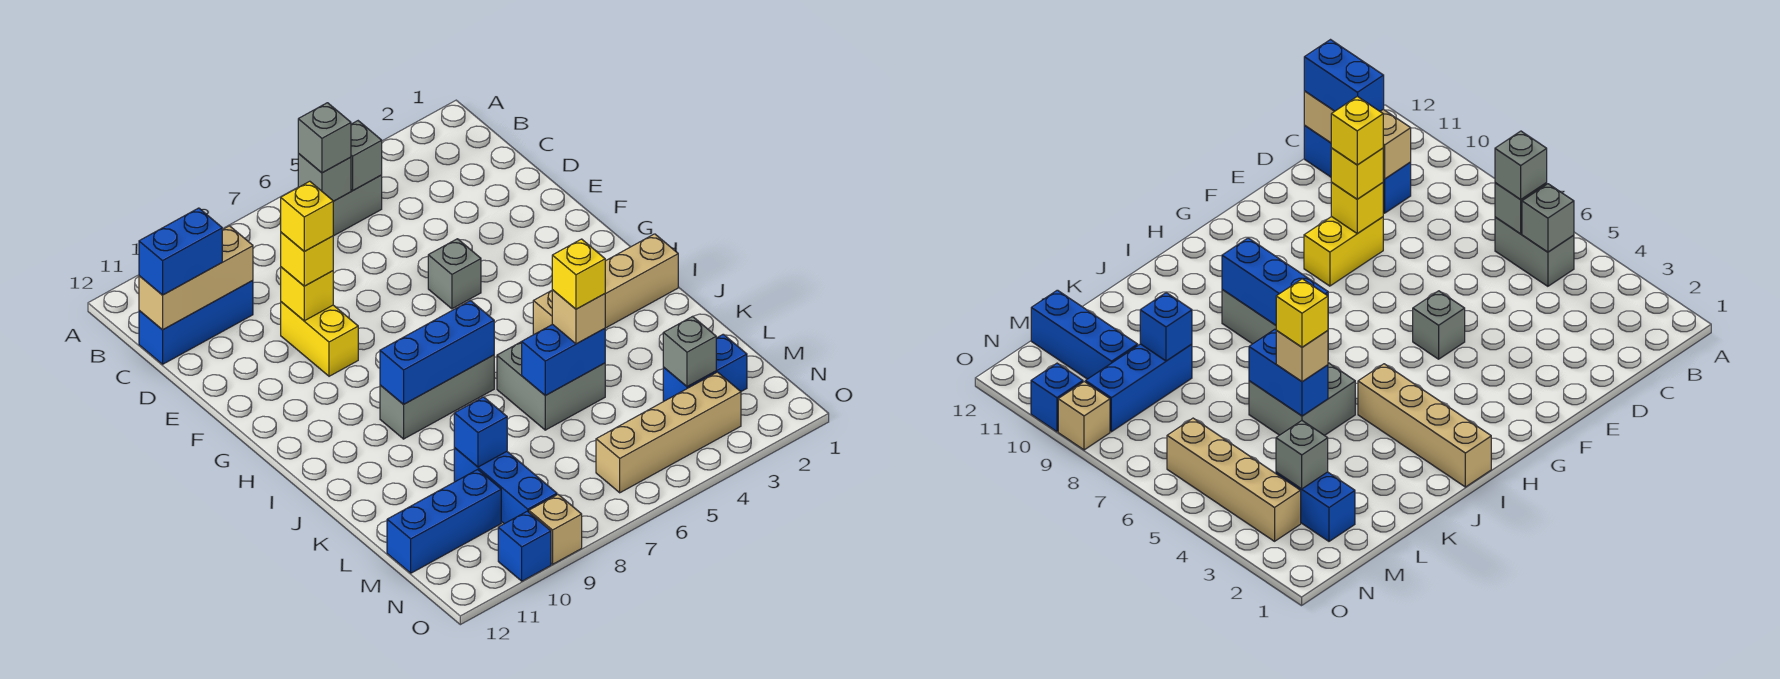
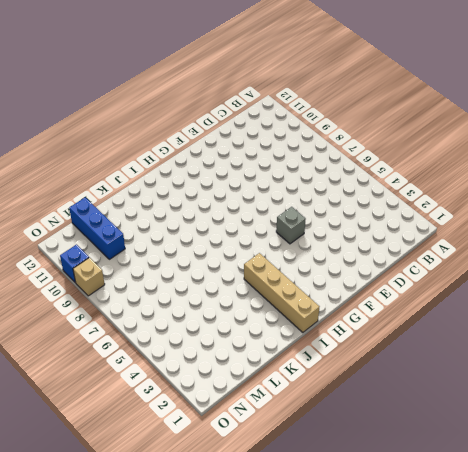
none -> grey brick B5:B6 level 1
none -> blue brick C10:C12 level 1
none -> yellow brick E9:F9 level 1

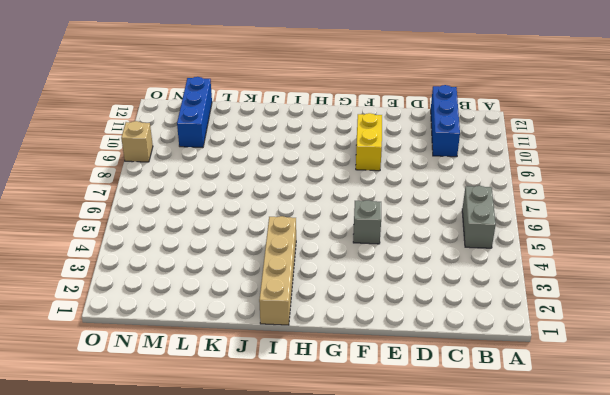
yellow brick F9:F10 level 1 -> yellow brick E9:F9 level 1
none -> grey brick I7:I9 level 1
none -> grey brick J5:K6 level 1
none -> blue brick L9:N9 level 1

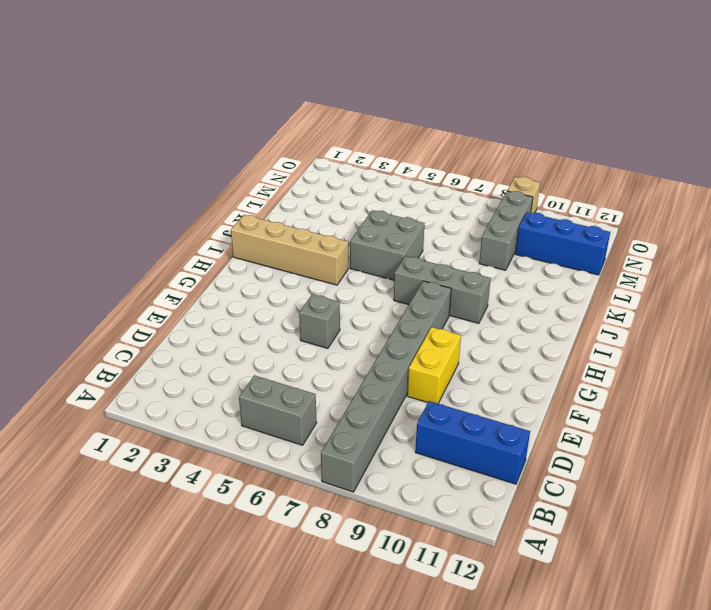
grey brick A8:H8 level 1 -> none
grey brick L9:N9 level 1 -> blue brick L9:N9 level 1
none -> blue brick M2:M3 level 1
none -> tan brick N3:N6 level 1
none -> blue brick O10 level 1

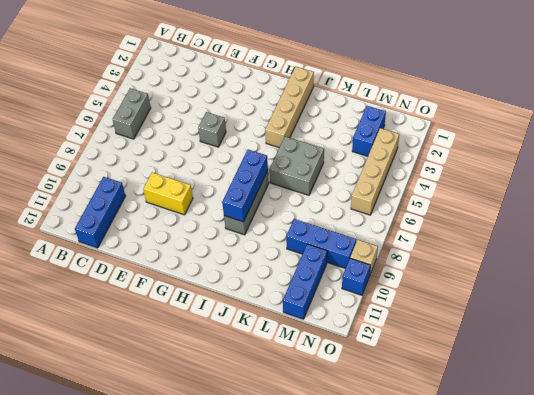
none -> grey brick B5 level 2
none -> grey brick B6 level 2
none -> tan brick C10:C12 level 2

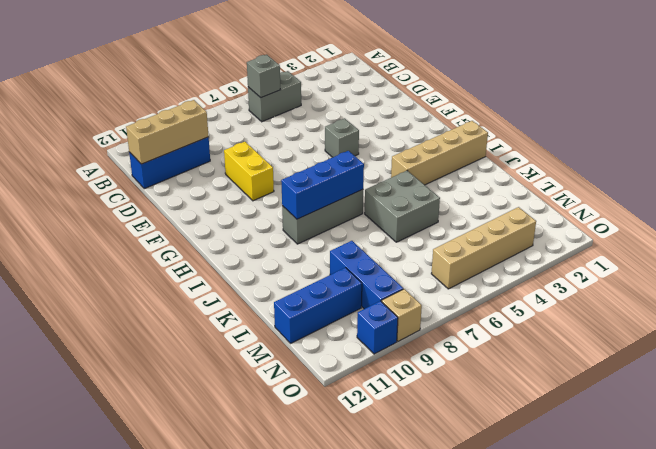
none -> blue brick M2:M3 level 1
none -> grey brick B5 level 2
none -> yellow brick E9 level 2

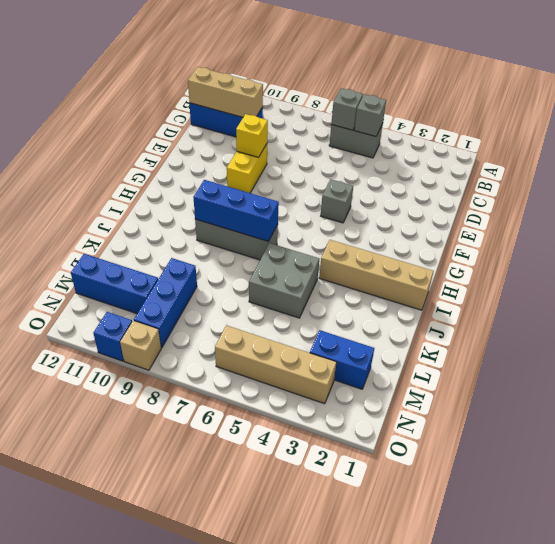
none -> blue brick K5:K6 level 2
none -> blue brick L9 level 2
none -> grey brick M3 level 2

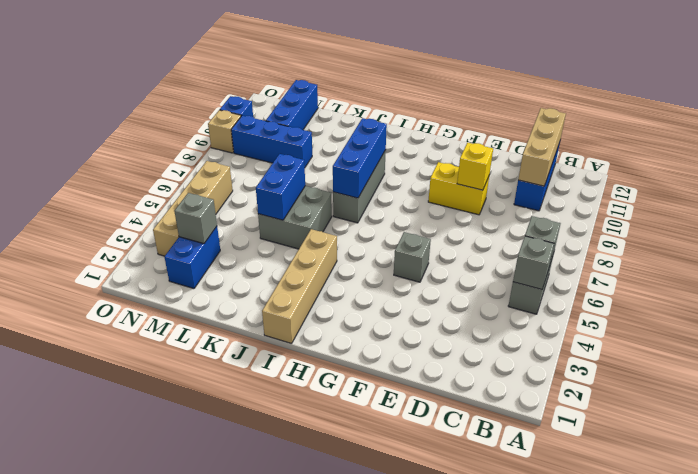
none -> blue brick L9 level 2
none -> grey brick B6 level 3
none -> blue brick C11:C12 level 3

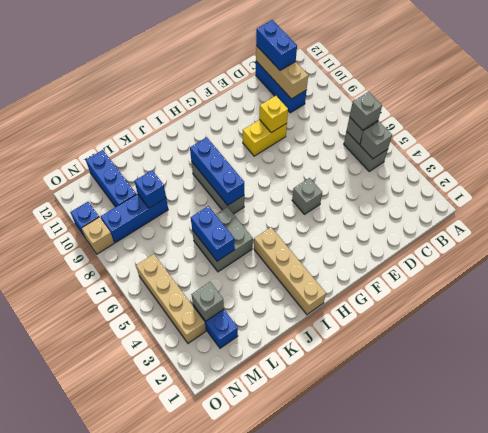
none -> yellow brick E9 level 3
none -> tan brick K5 level 3
none -> yellow brick E9 level 4

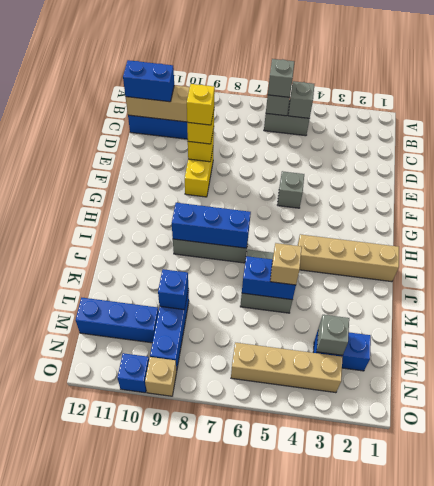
none -> yellow brick K5 level 4

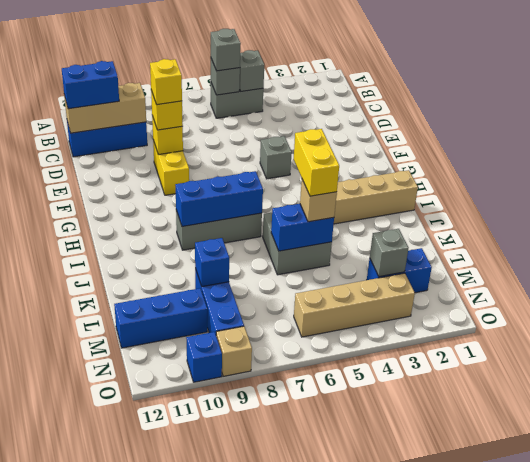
yellow brick J5:K5 level 4 -> yellow brick K5 level 4

